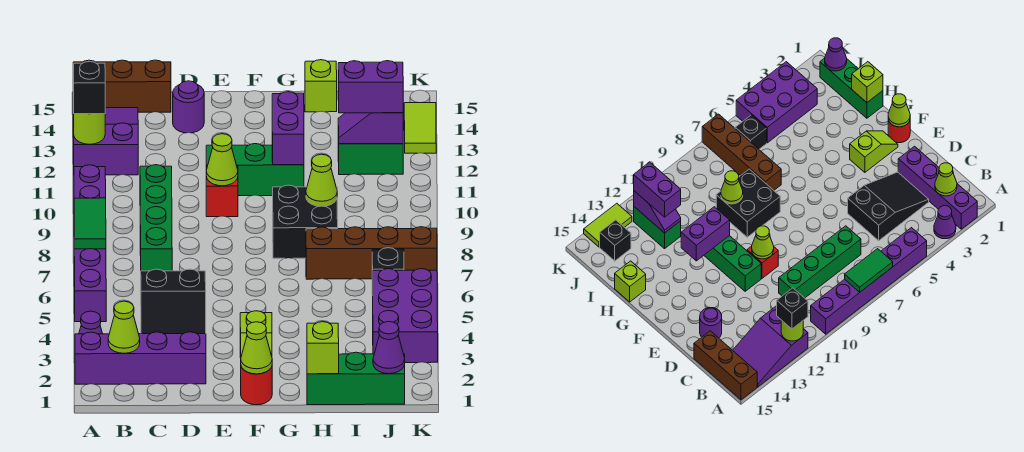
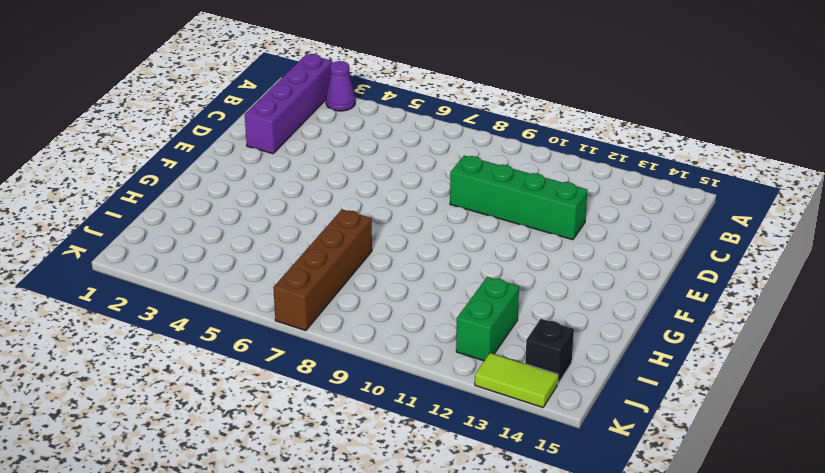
green brick D9:D12 level 1 -> green brick C7:C10 level 1
none -> purple brick A5:A10 level 1
none -> purple slope A12:B14 level 1 top 12
none -> brown brick A15:C15 level 1
none -> black slope C3:D5 level 1 top 5

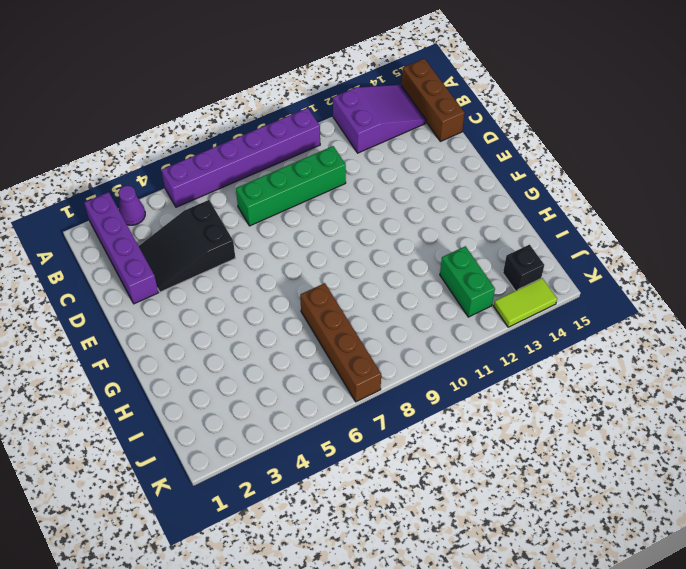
none -> purple round brick D14 level 1
none -> red brick E10 level 1
none -> green brick E11:G11 level 1
none -> red round brick F1 level 1

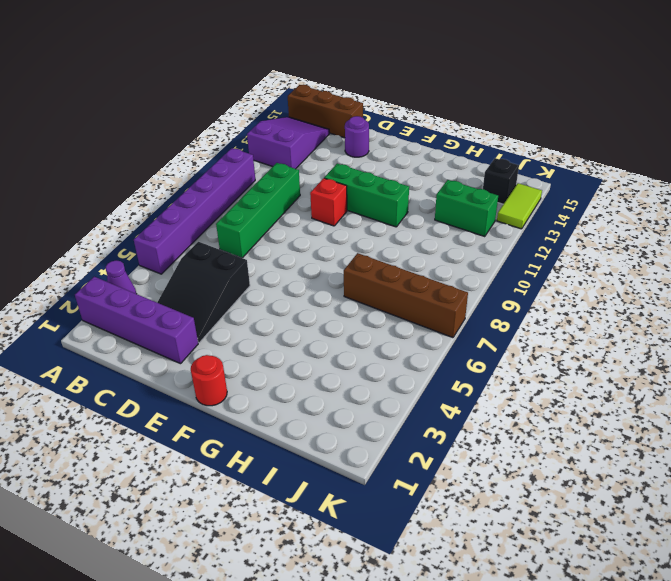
none -> lime slope F2:F3 level 1 top 3
none -> black brick G8:H9 level 1
none -> green brick H1:J1 level 1
none -> lime brick H15 level 1

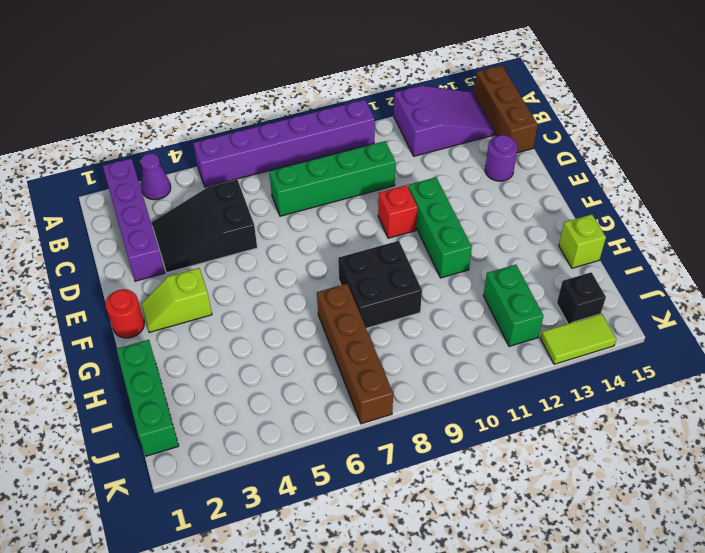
none -> purple brick J3:K5 level 1
none -> black brick J6 level 1
none -> green tile A7:A8 level 2
none -> lime round brick A12 level 2

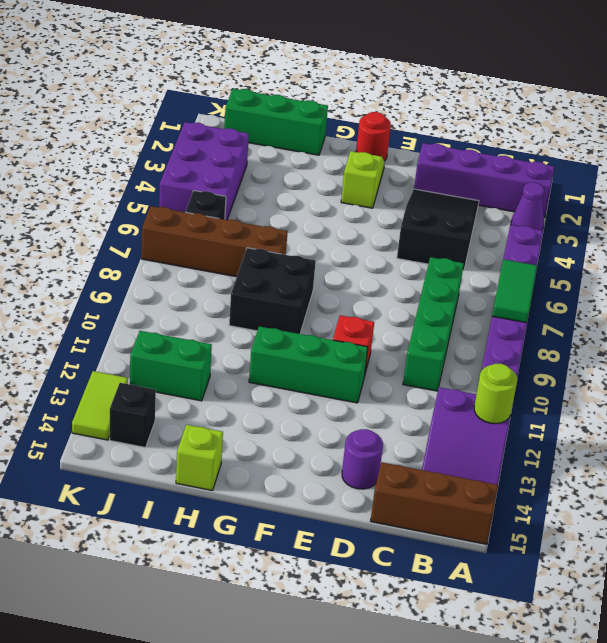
none -> lime cone B2 level 2
none -> lime cone E10 level 2
none -> lime cone F1 level 2
none -> purple brick G11:G12 level 2

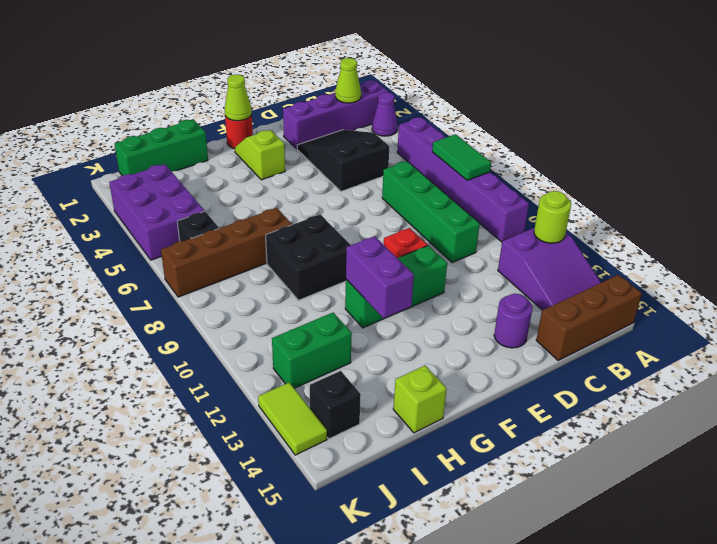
none -> lime cone E10 level 2
none -> lime brick H1 level 2
none -> lime cone H9 level 2
none -> purple slope I12:J12 level 2 top J

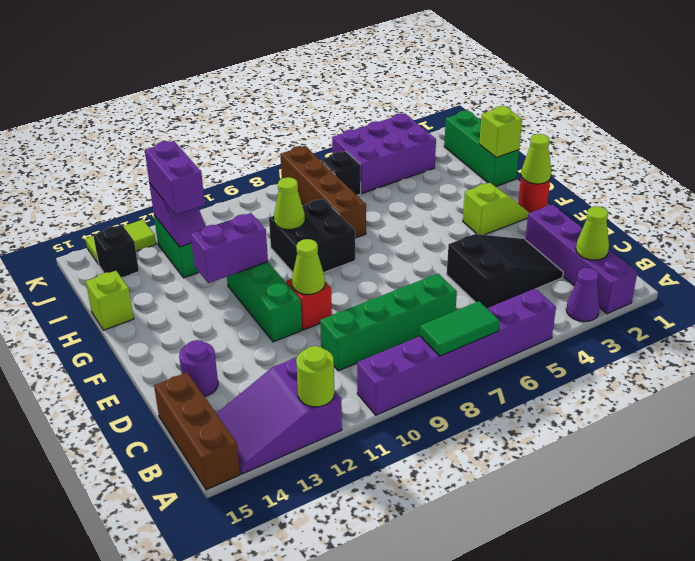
none -> purple cone J1 level 2
none -> black brick A12 level 3

